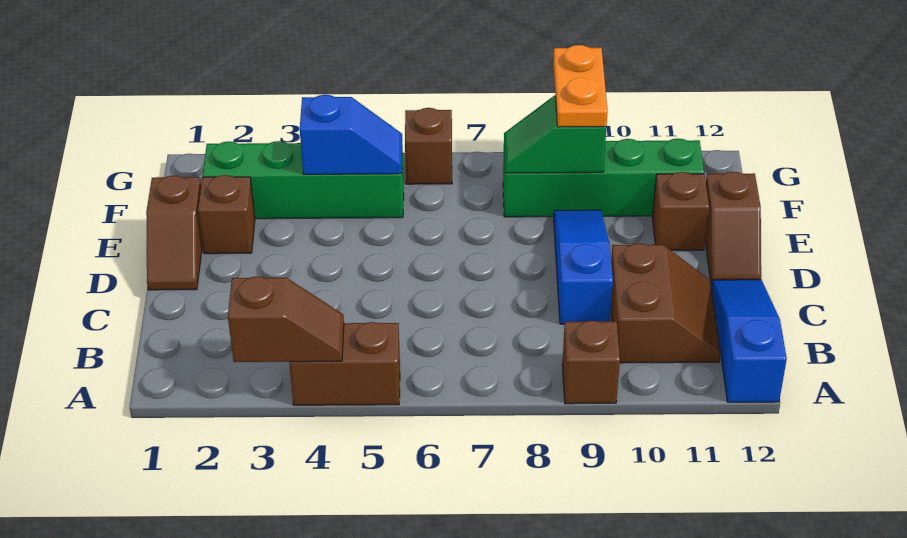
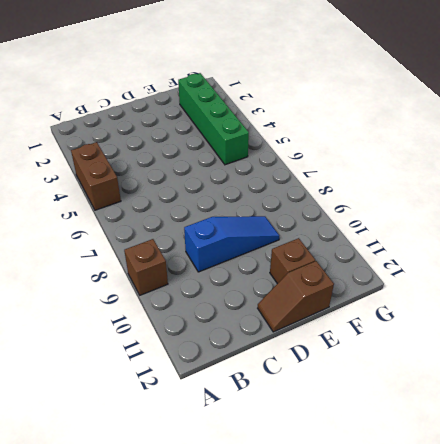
none -> blue slope A12:C12 level 1 top A
none -> brown slope B10:C11 level 1 top 10
none -> brown slope D1:E1 level 1 top E

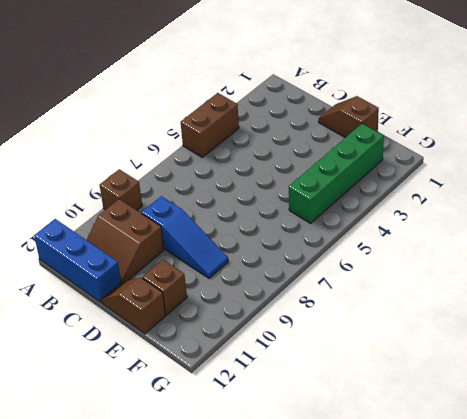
blue brick A12:C12 level 1 -> blue slope A12:C12 level 1 top A
none -> brown brick E2 level 1
none -> green brick F8:F11 level 1
none -> brown brick G6 level 1

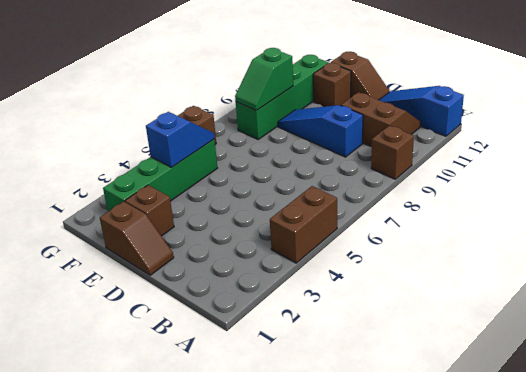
none -> brown slope A3:A4 level 2 top 3
none -> orange plate F9:G9 level 3

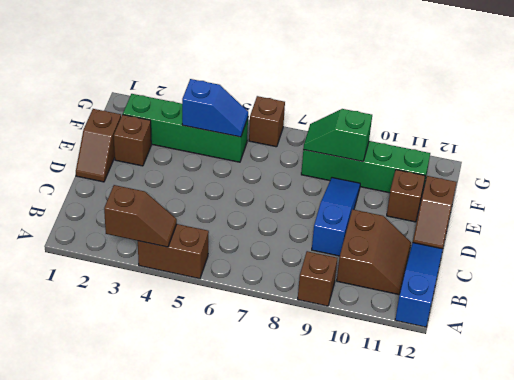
none -> orange plate F9:G9 level 3

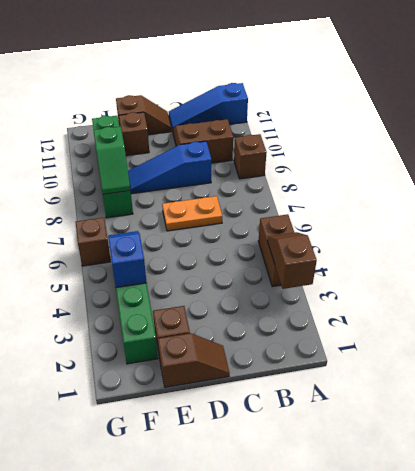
orange plate C7:D7 level 1 -> orange plate F9:G9 level 3

